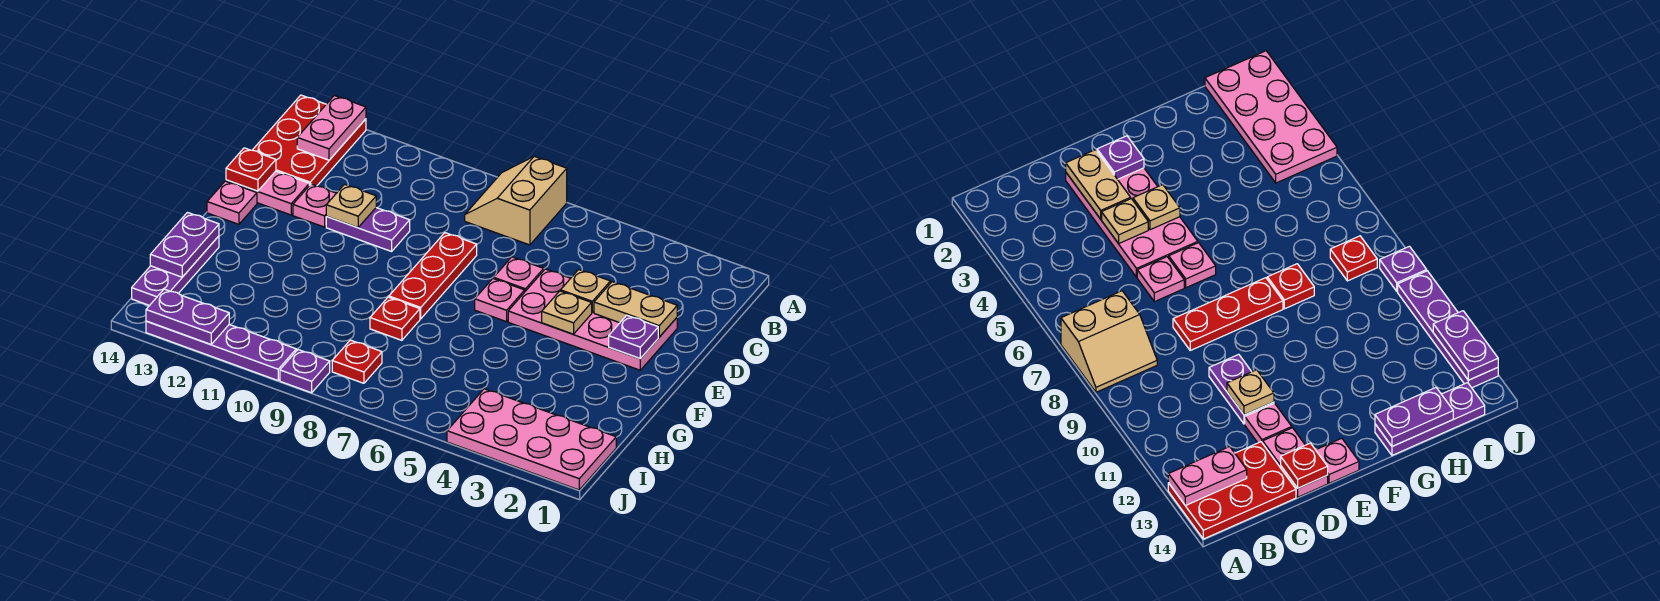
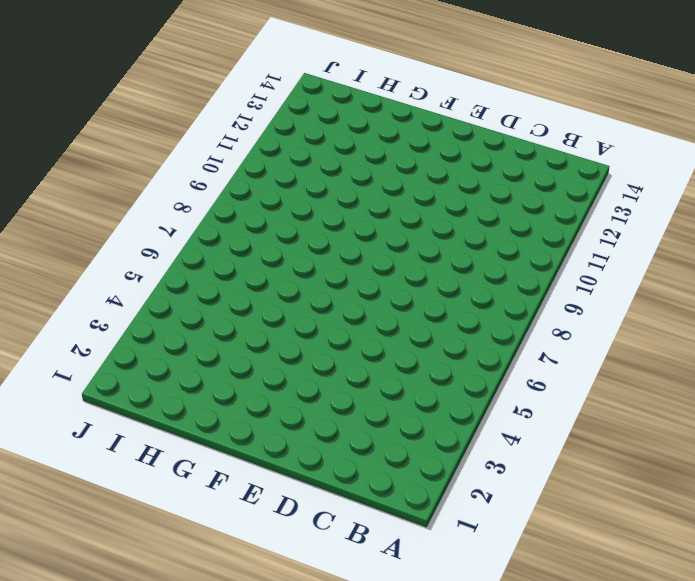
none -> tan slope A7:B8 level 1 top 7
none -> red plate A13:C14 level 1
none -> pink plate D2:E5 level 1

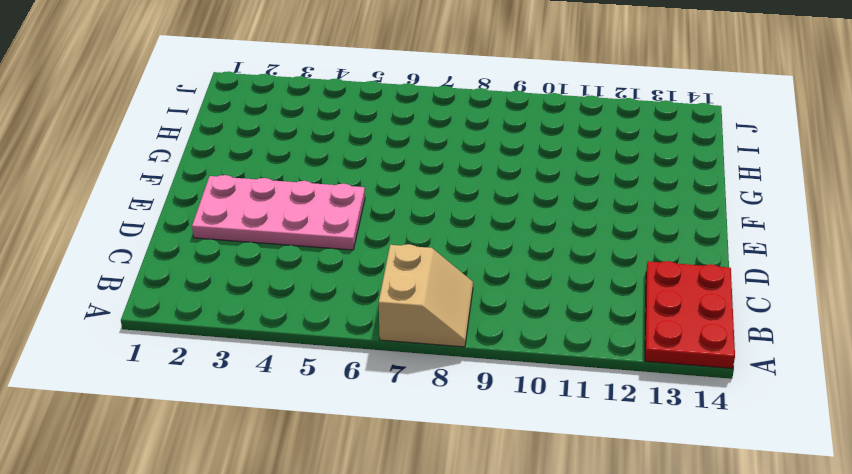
none -> pink plate D6 level 1
none -> red plate D8:F8 level 1
none -> purple plate D10:D11 level 1

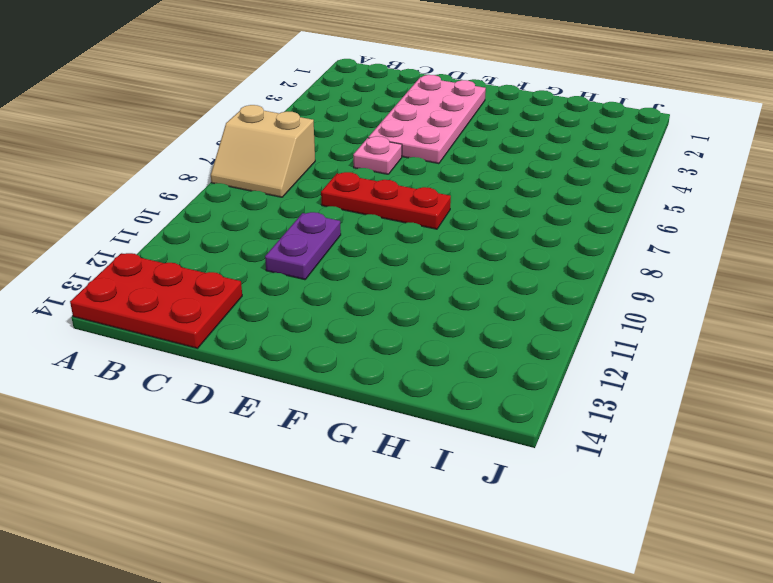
none -> pink plate D12 level 1
none -> pink plate D13:D14 level 1
none -> pink plate E6 level 1

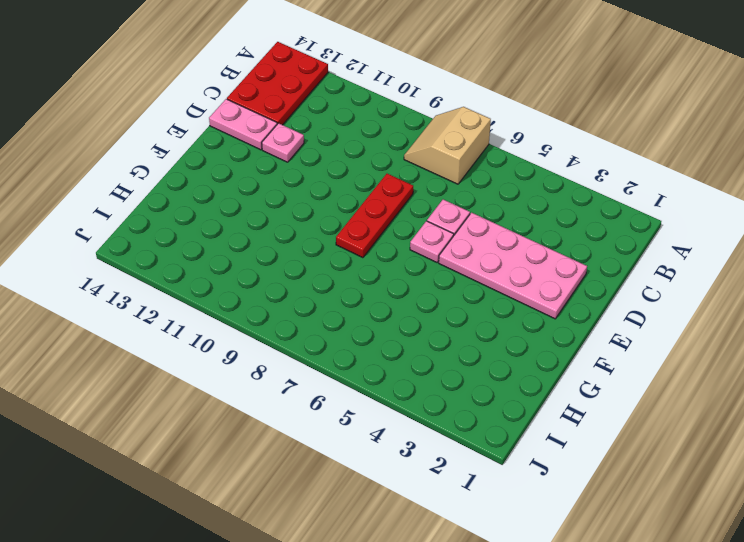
none -> purple plate D10:D11 level 1
none -> pink plate E14 level 1
none -> red plate G8 level 1

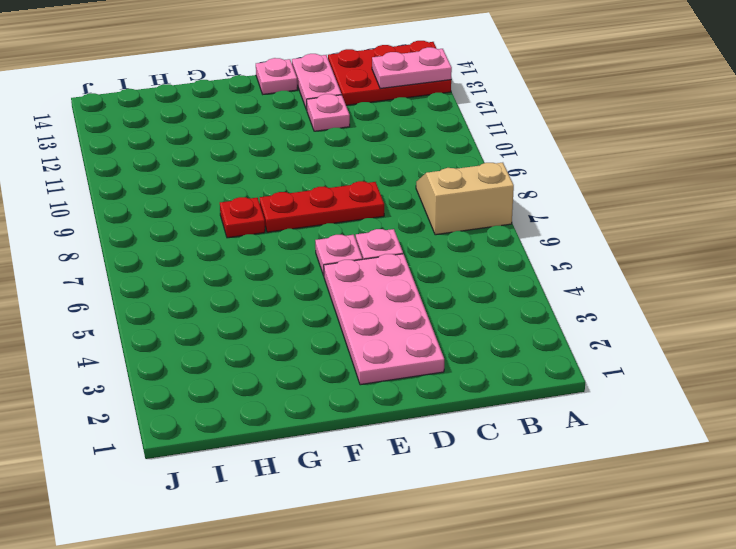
none -> purple plate D10:D11 level 1
none -> purple plate G14:I14 level 1
none -> pink plate I1:J4 level 1

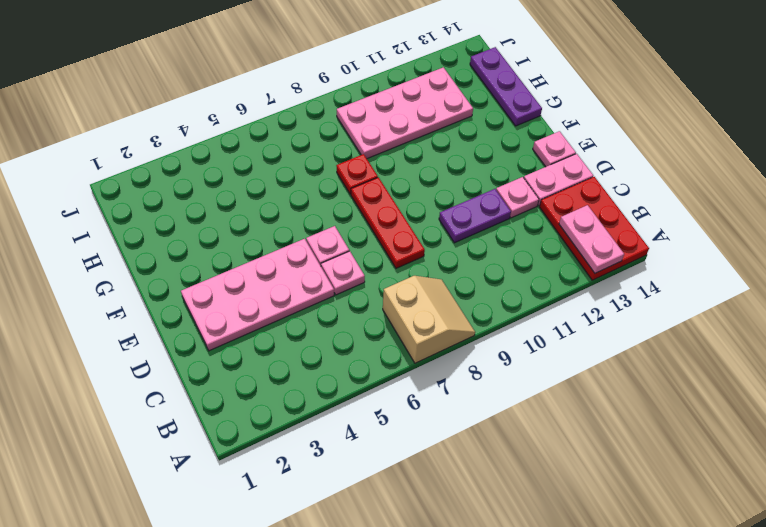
pink plate H9:I12 level 1 -> pink plate I1:J4 level 1
none -> red plate I8 level 1
none -> purple plate J9 level 1
none -> purple plate J10:J13 level 1

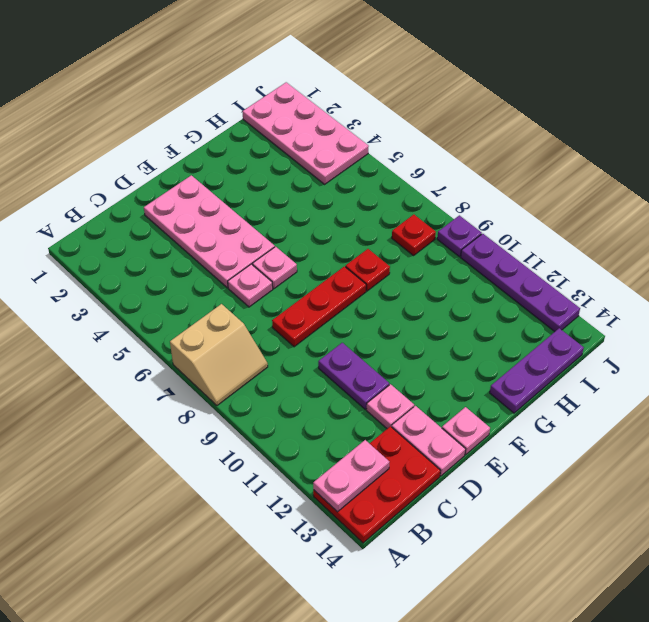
none -> tan plate D2:D3 level 2
none -> tan plate D4 level 2
none -> tan plate D11 level 2

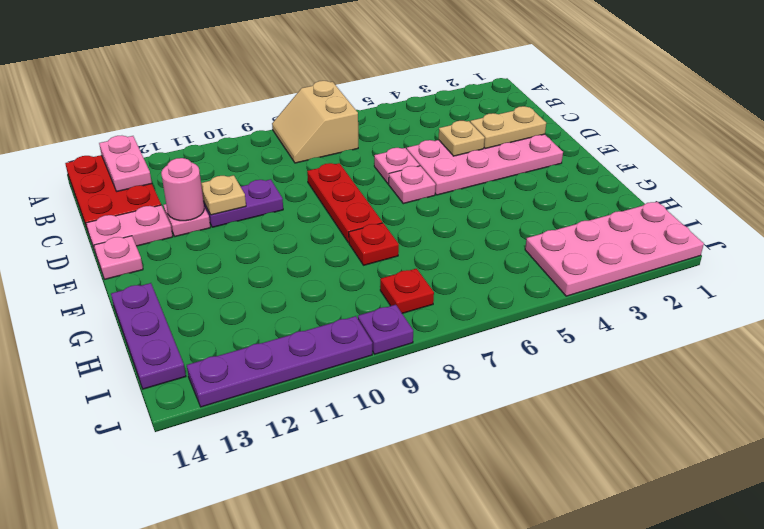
pink round brick D12 level 2 -> none
none -> red plate D14 level 2
none -> purple plate E2 level 2
none -> tan plate E4 level 2

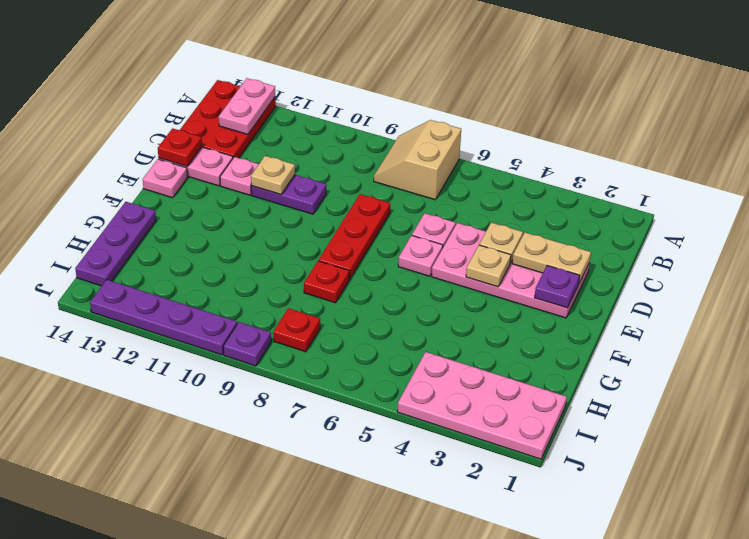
none -> purple plate G14:H14 level 2
none -> purple plate J12:J13 level 2

